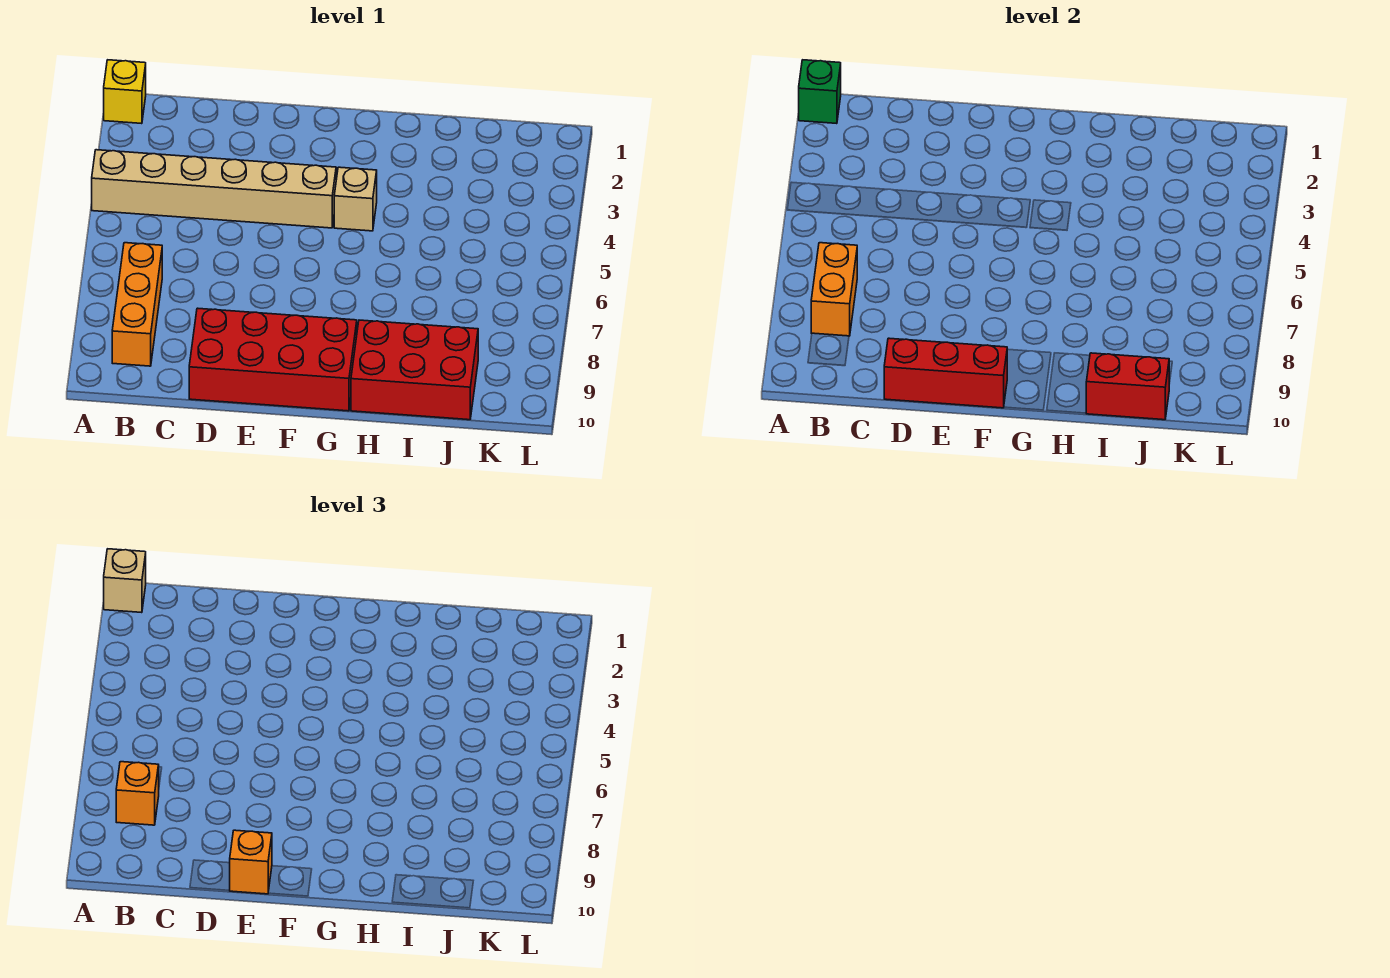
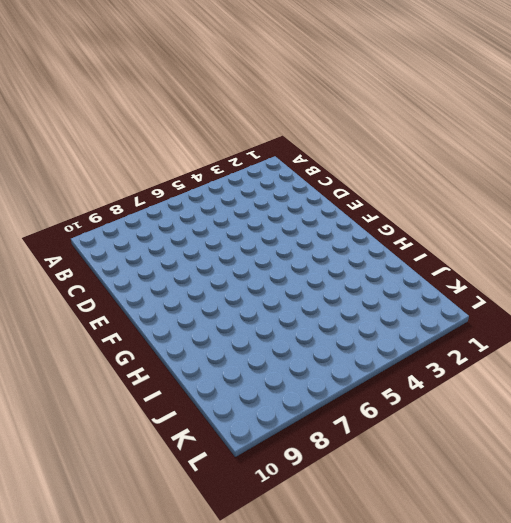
none -> yellow brick A1 level 1
none -> tan brick A4:F4 level 1
none -> orange brick B7:B9 level 1

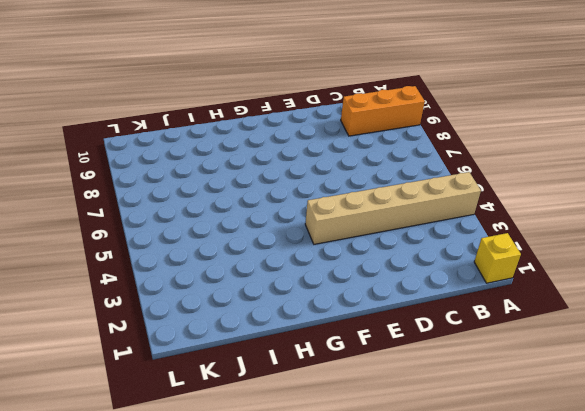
orange brick A9:C9 level 1 -> orange brick B7:B9 level 1
none -> red brick D9:G10 level 1
none -> tan brick G4 level 1
none -> red brick H9:J10 level 1

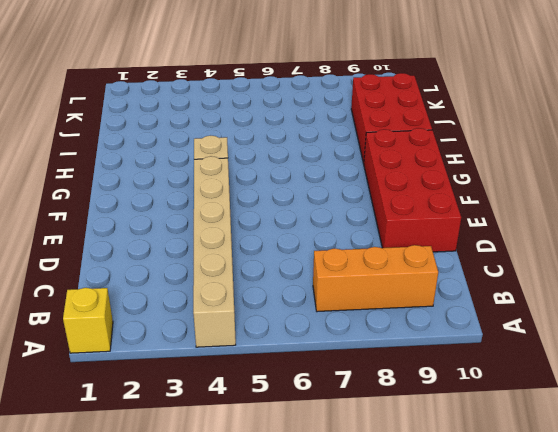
none -> green brick A1 level 2
none -> orange brick B7:B8 level 2
none -> red brick D10:F10 level 2

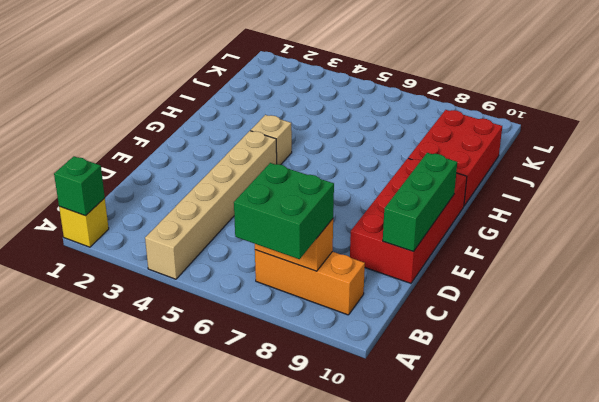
green brick A7:B8 level 3 -> orange brick B8 level 3
green brick D10:F10 level 2 -> red brick D10:F10 level 2
none -> red brick I10:J10 level 2
none -> tan brick A1 level 3
none -> orange brick E10 level 3

